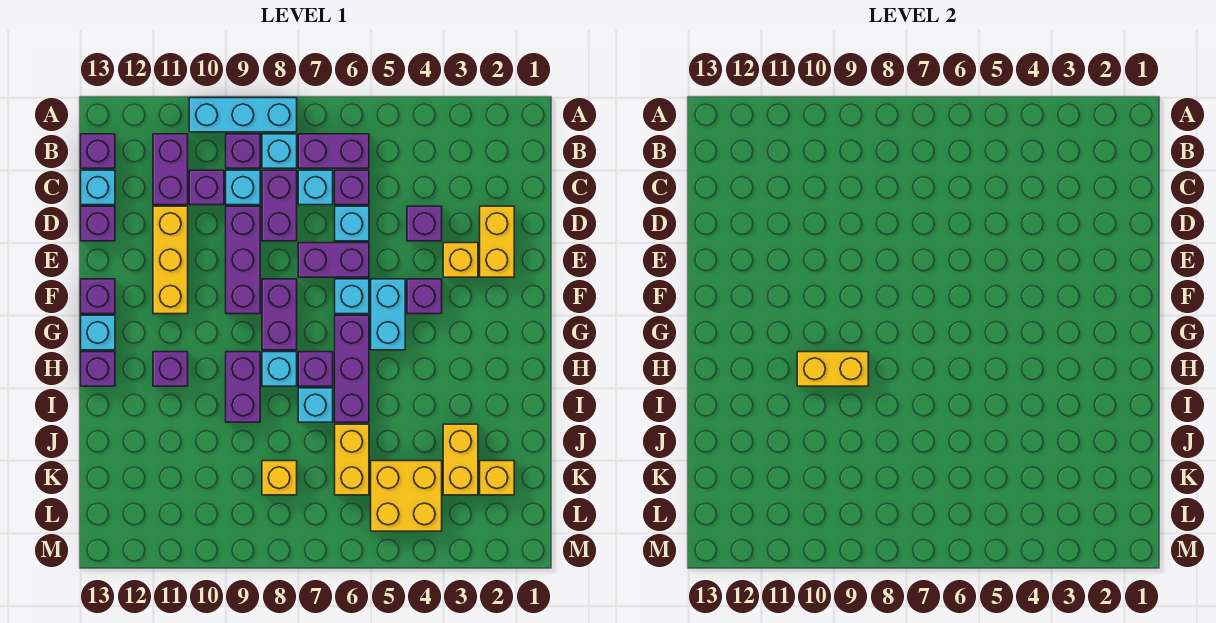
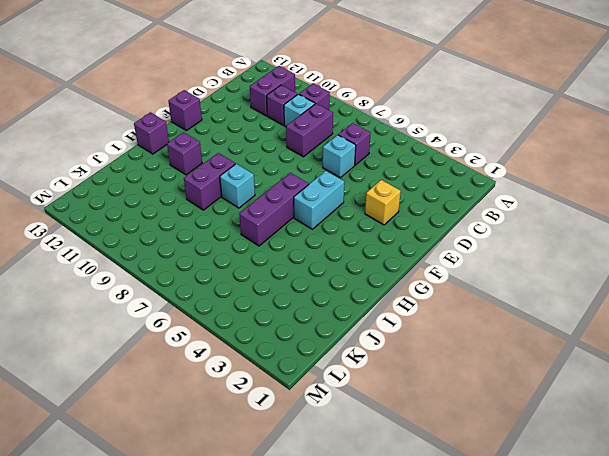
none -> cyan brick A8:A10 level 1
none -> purple brick B6:B7 level 1
none -> cyan brick B8 level 1
none -> purple brick B13 level 1

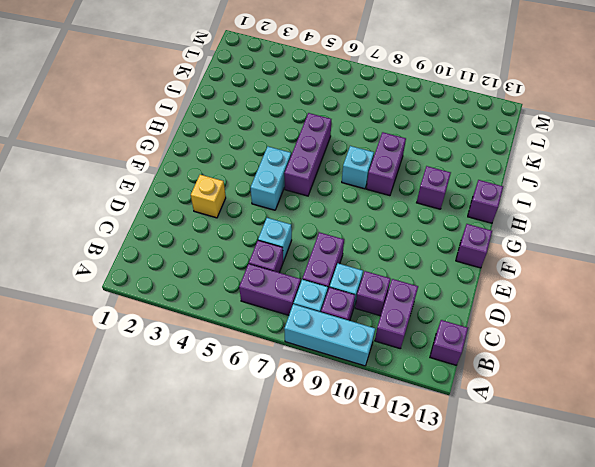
none -> cyan brick C7 level 1
none -> cyan brick C13 level 1
none -> yellow brick D2:E2 level 1
none -> purple brick D4 level 1

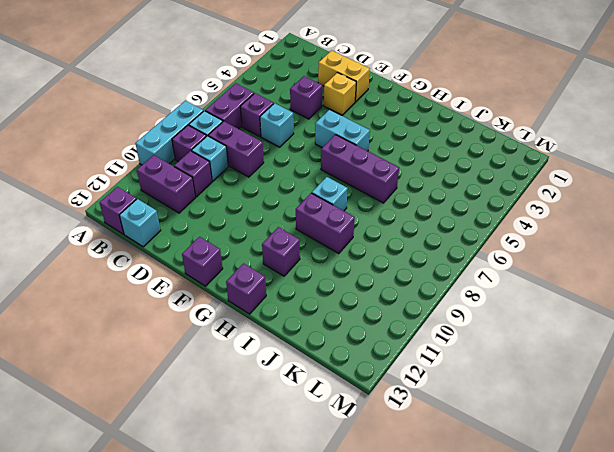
none -> cyan brick C7 level 1
none -> purple brick D9:F9 level 1
none -> yellow brick D11:F11 level 1
none -> purple brick D13 level 1

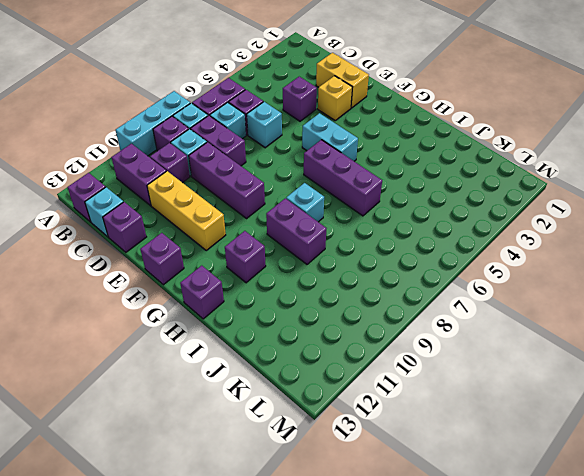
none -> purple brick E6:E7 level 1
none -> purple brick F4 level 1
none -> cyan brick F6 level 1
none -> purple brick F8:G8 level 1

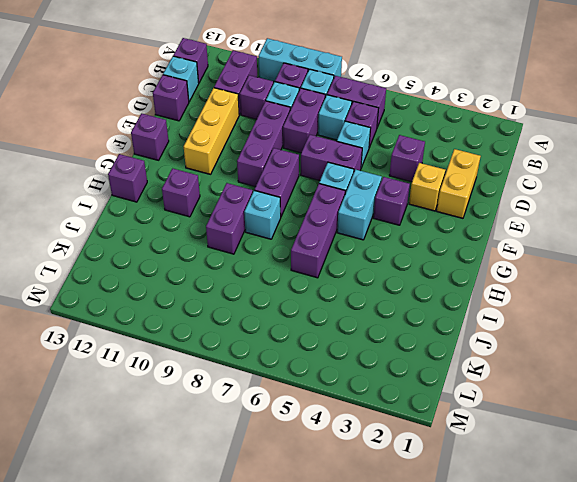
none -> cyan brick G13 level 1
none -> purple brick H7 level 1
none -> cyan brick I7 level 1
none -> yellow brick J3:K3 level 1

